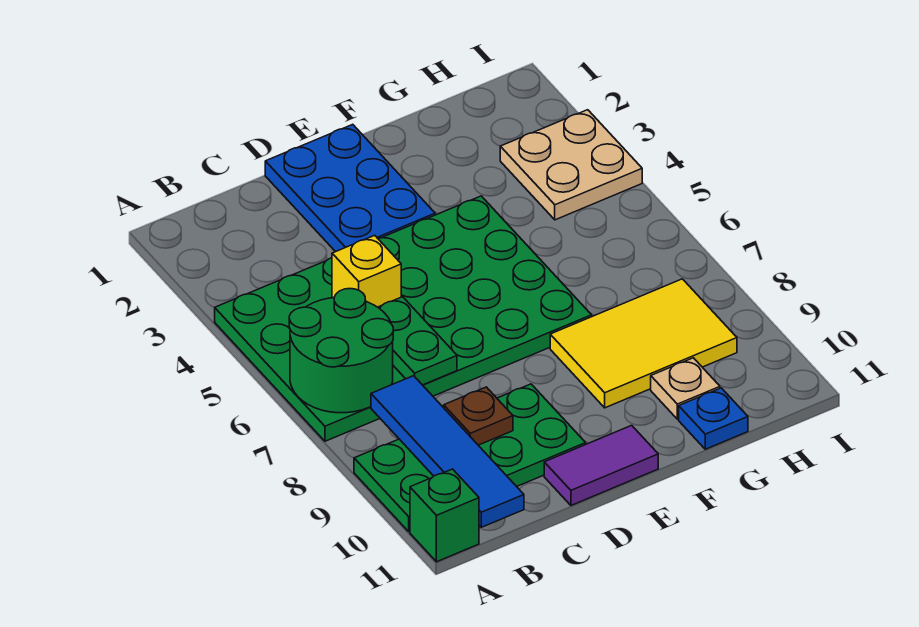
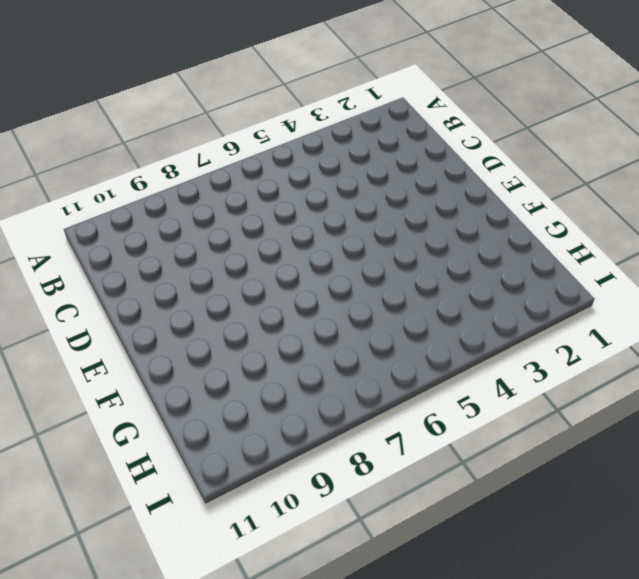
none -> green plate A4:F7 level 1
none -> green plate A9:D10 level 1
none -> green brick A11 level 1

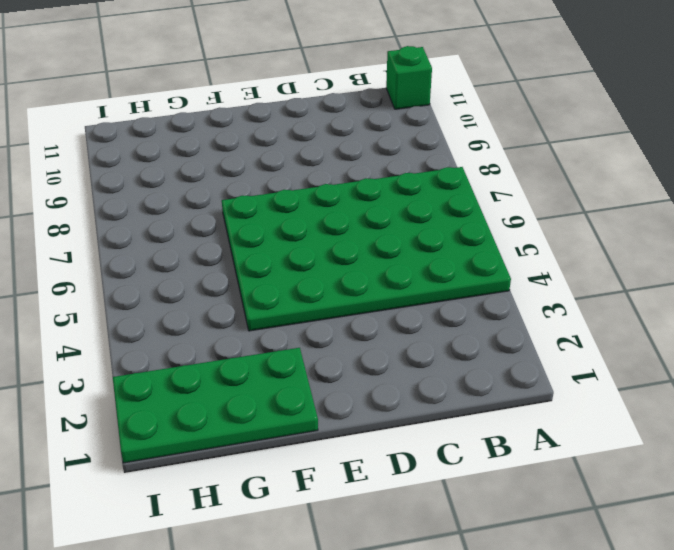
green plate F1:I2 level 1 -> green plate A9:D10 level 1
none -> blue plate D1:E3 level 1
none -> purple tile D11:E11 level 1
none -> yellow tile F8:H9 level 1

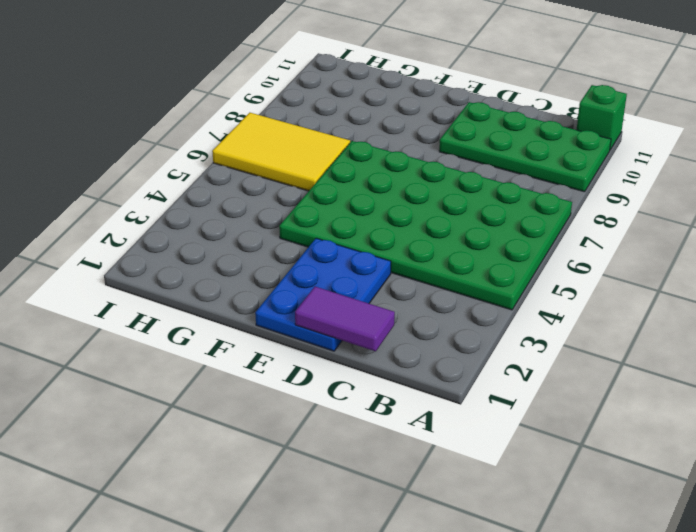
purple tile C1:D1 level 2 -> purple tile D11:E11 level 1
yellow tile G6:I7 level 1 -> yellow tile F8:H9 level 1
none -> tan plate G10 level 1
none -> blue plate G11 level 1
none -> tan plate H3:I4 level 1

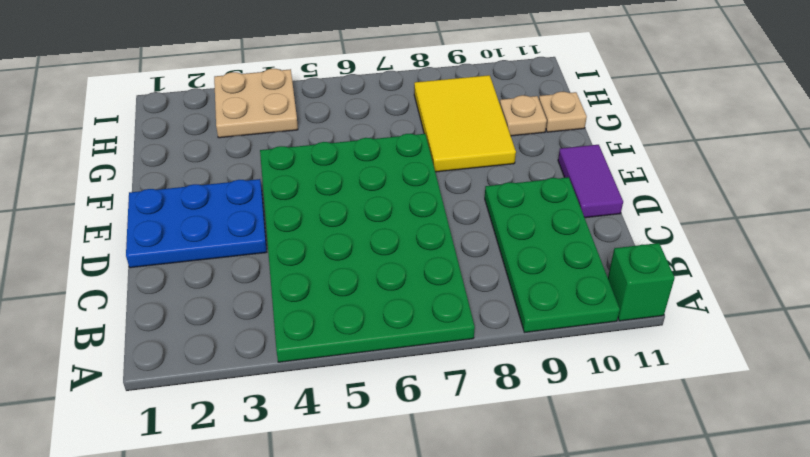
tan plate G11 level 1 -> blue plate G11 level 1
none -> green round brick A6:B7 level 2
none -> blue tile B8:B11 level 2
none -> yellow brick C5 level 2

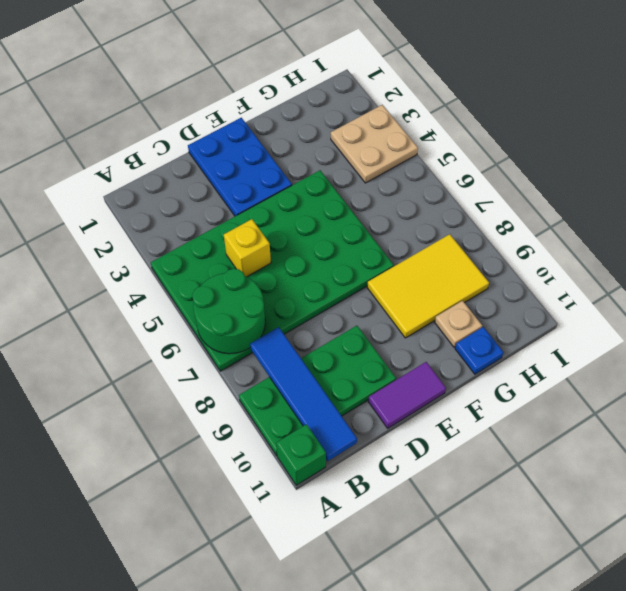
none -> green plate C6:C7 level 2
none -> brown plate C9 level 2

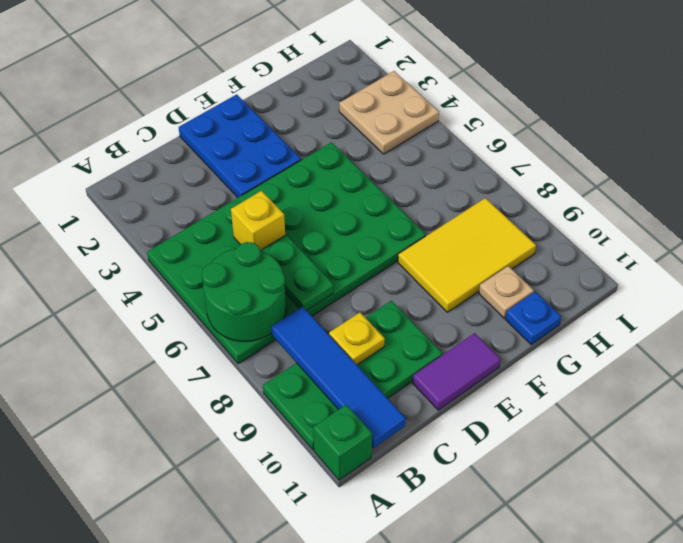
yellow plate C9 level 2 -> brown plate C9 level 2

